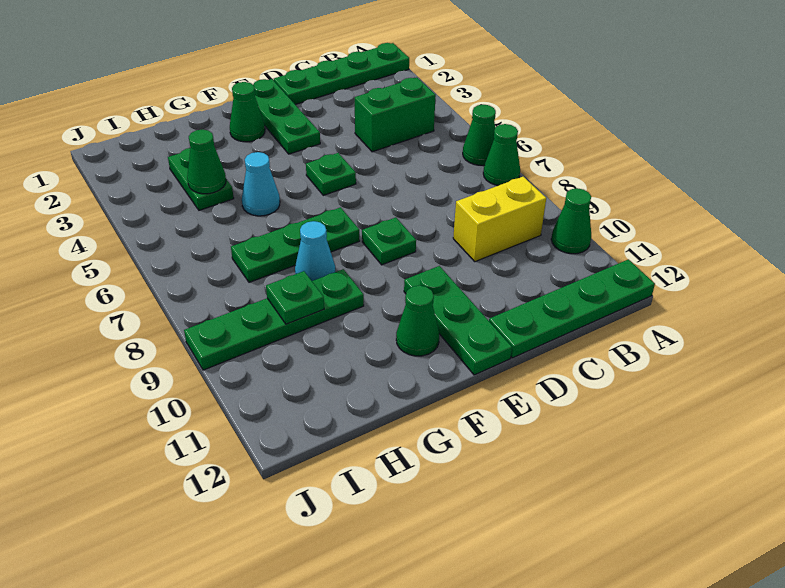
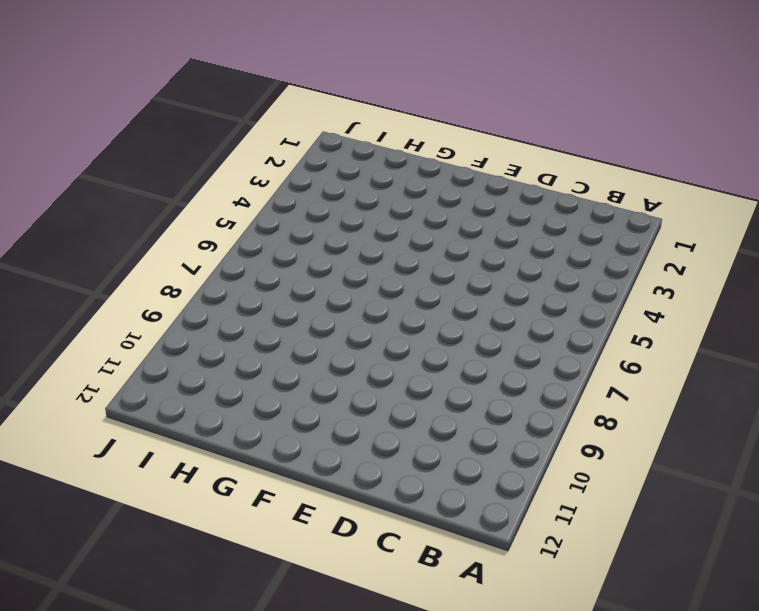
none -> green plate A1:D1 level 1
none -> green cone A6 level 1
none -> green cone A7 level 1

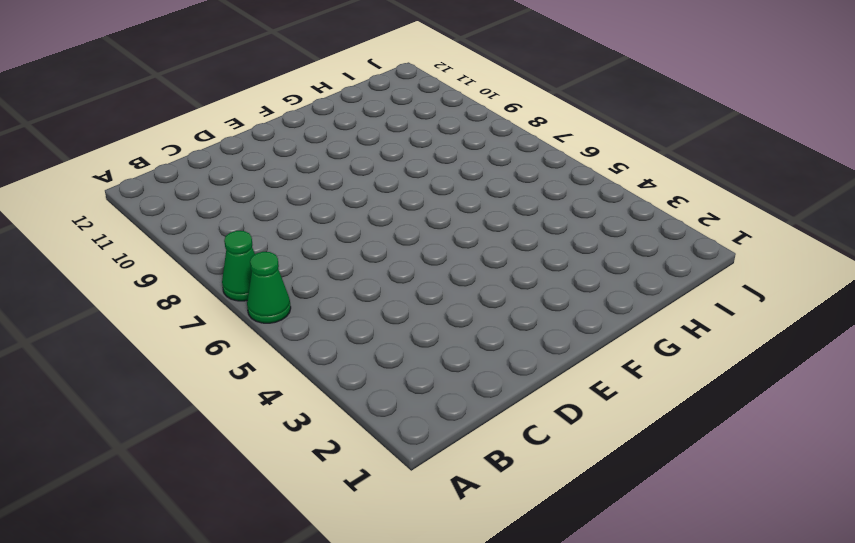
none -> green plate A1:D1 level 1
none -> green cone A10 level 1
none -> green plate A12:D12 level 1

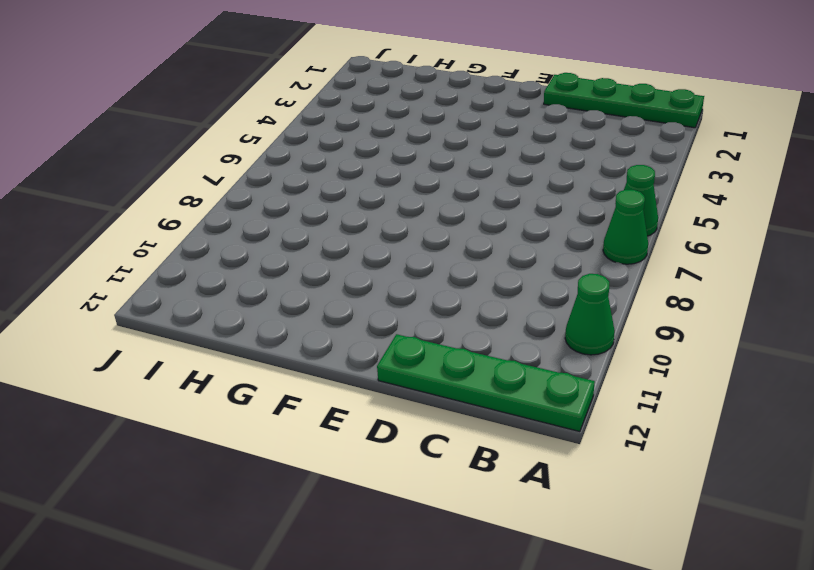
none -> green brick B4:C4 level 1
none -> yellow brick B9:C9 level 1
none -> green plate E1:E3 level 1

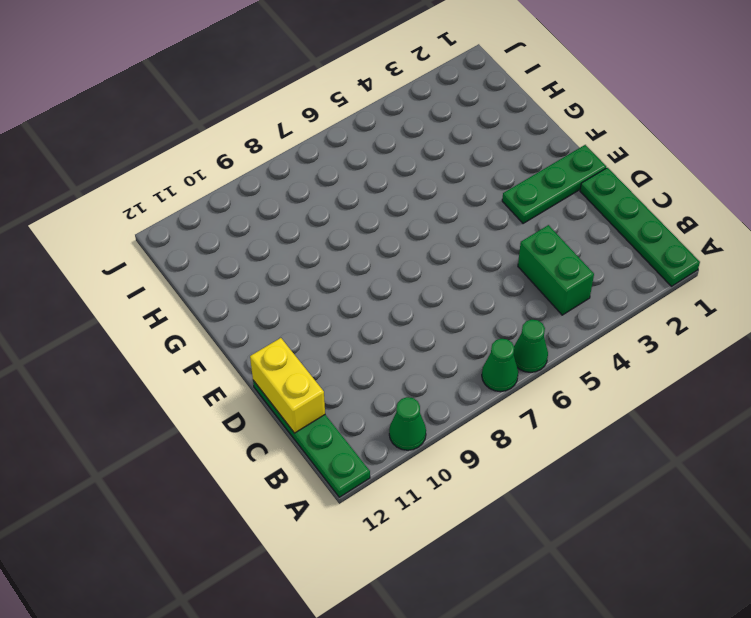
yellow brick C12:D12 level 2 -> yellow brick B9:C9 level 1
none -> green plate E5 level 1
none -> green plate E8 level 1
none -> green plate E10:E12 level 1

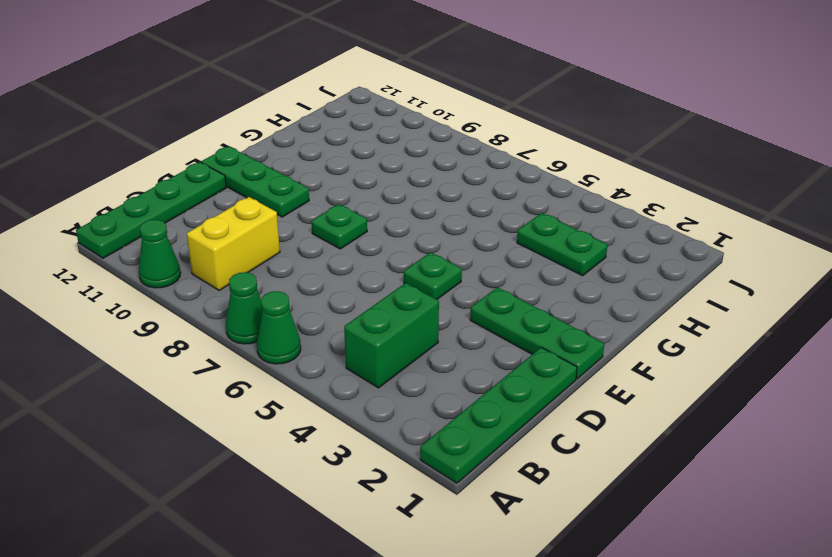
none -> green cone F2 level 1
none -> green plate F7:H7 level 1
none -> green cone F11 level 1

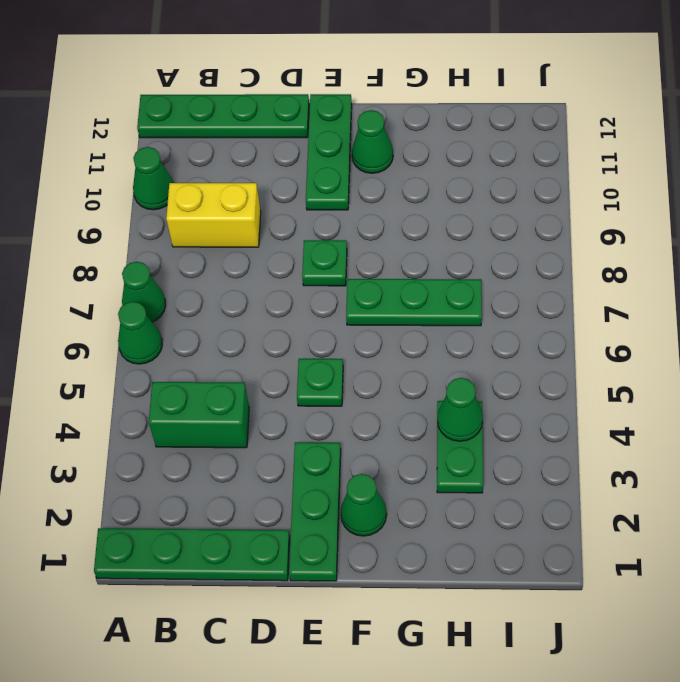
none -> cyan cone G5 level 1
none -> cyan cone G8 level 1
none -> green plate G9:J9 level 1

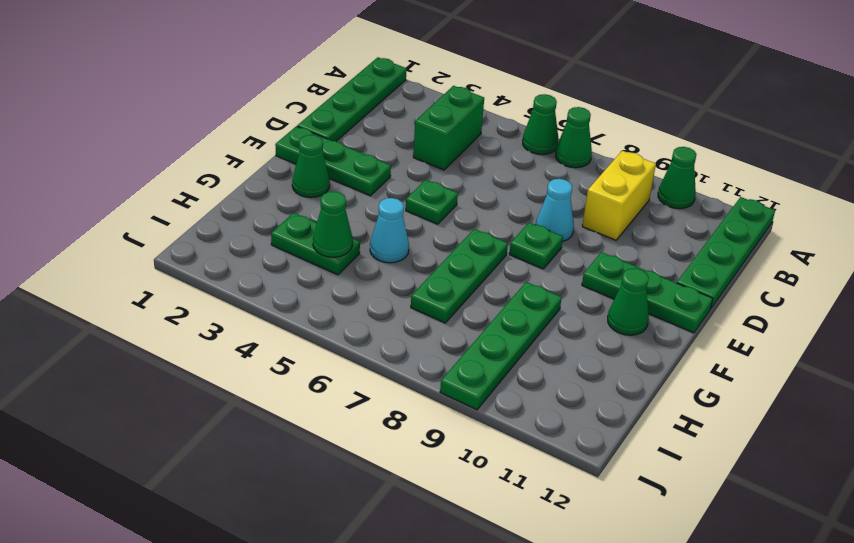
cyan cone D8 level 1 -> cyan cone G8 level 1
none -> green plate H9 level 2

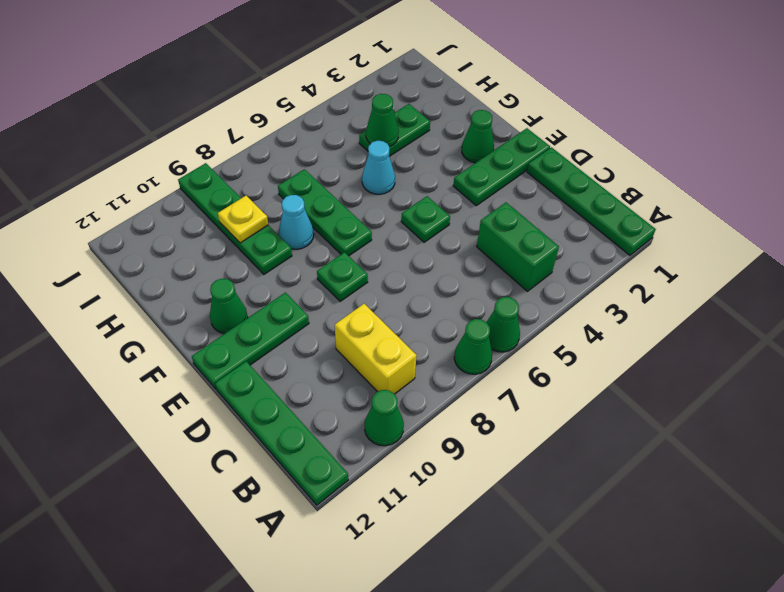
yellow plate H9 level 2 -> green plate H9 level 2

